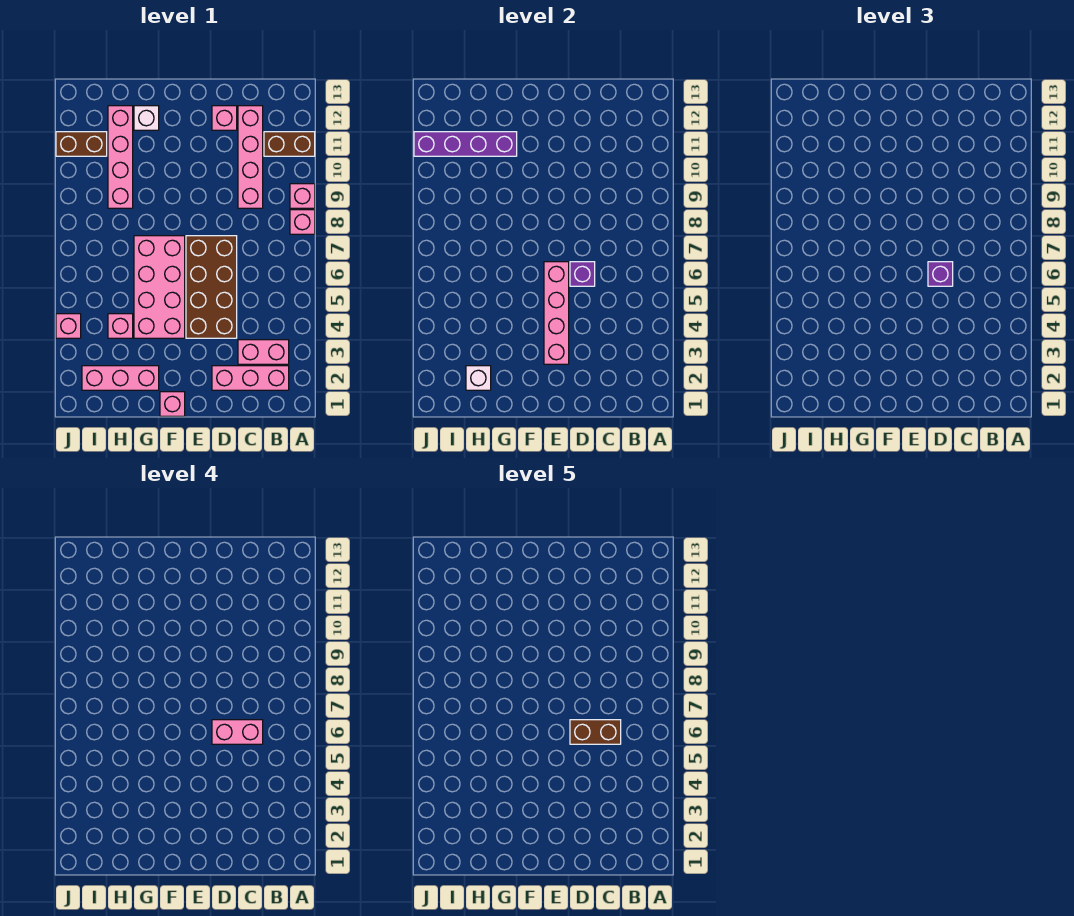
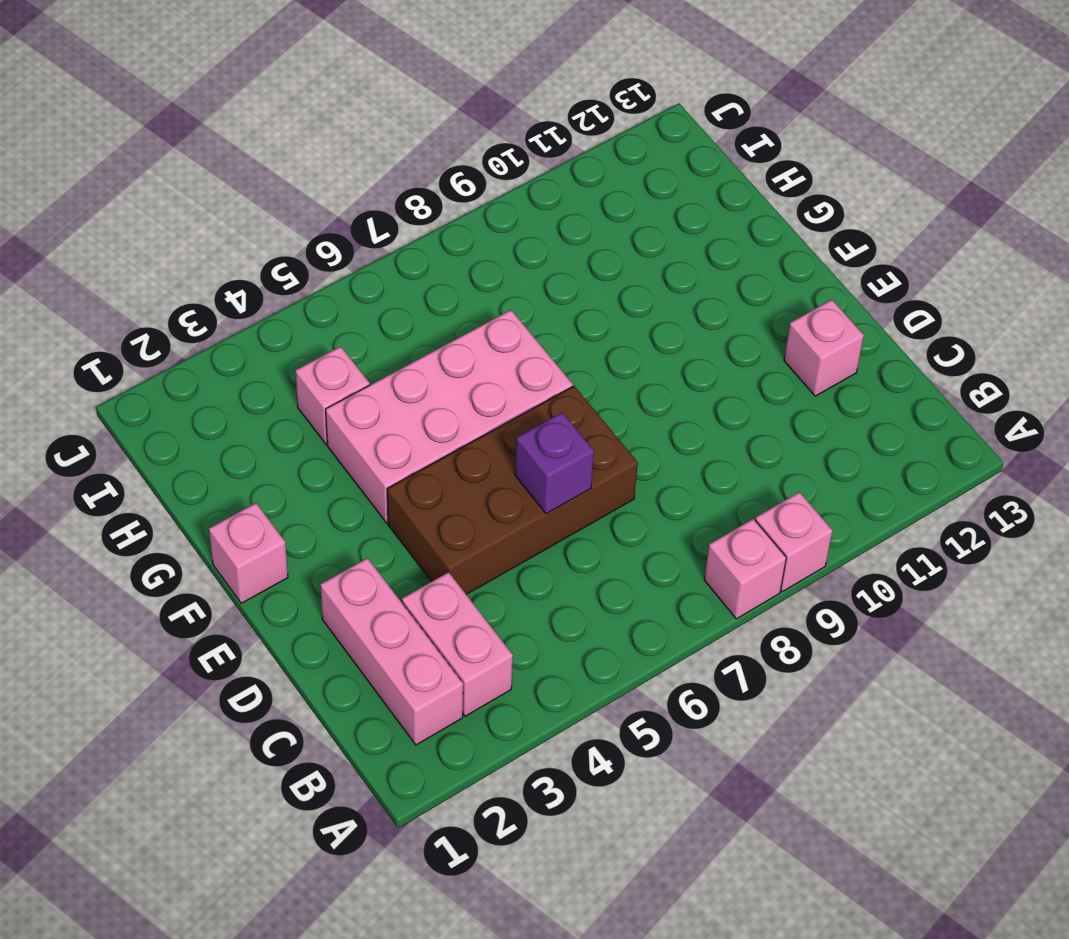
none -> brown brick A11:B11 level 1
none -> pink brick C9:C12 level 1
none -> pink brick G2:I2 level 1

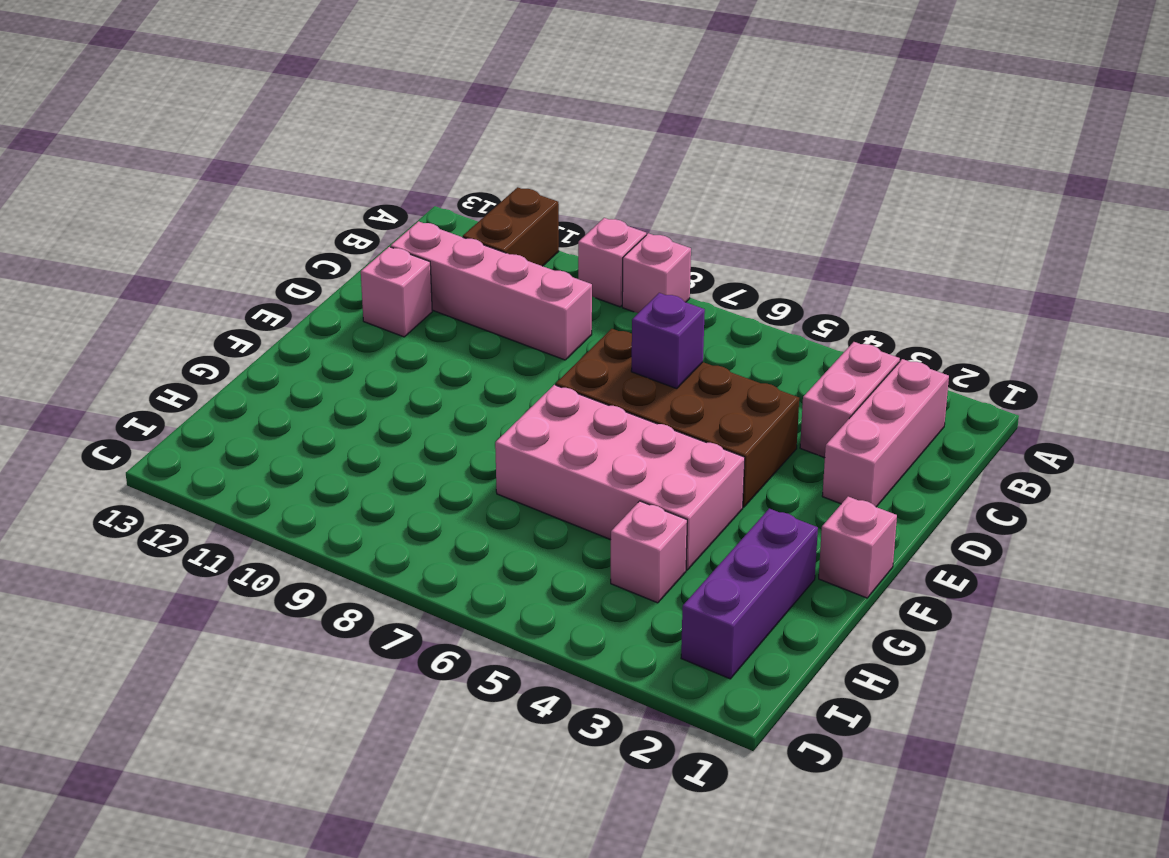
purple brick G2:I2 level 1 -> pink brick G2:I2 level 1
none -> white brick G12 level 1
none -> pink brick H9:H12 level 1
none -> brown brick I11:J11 level 1

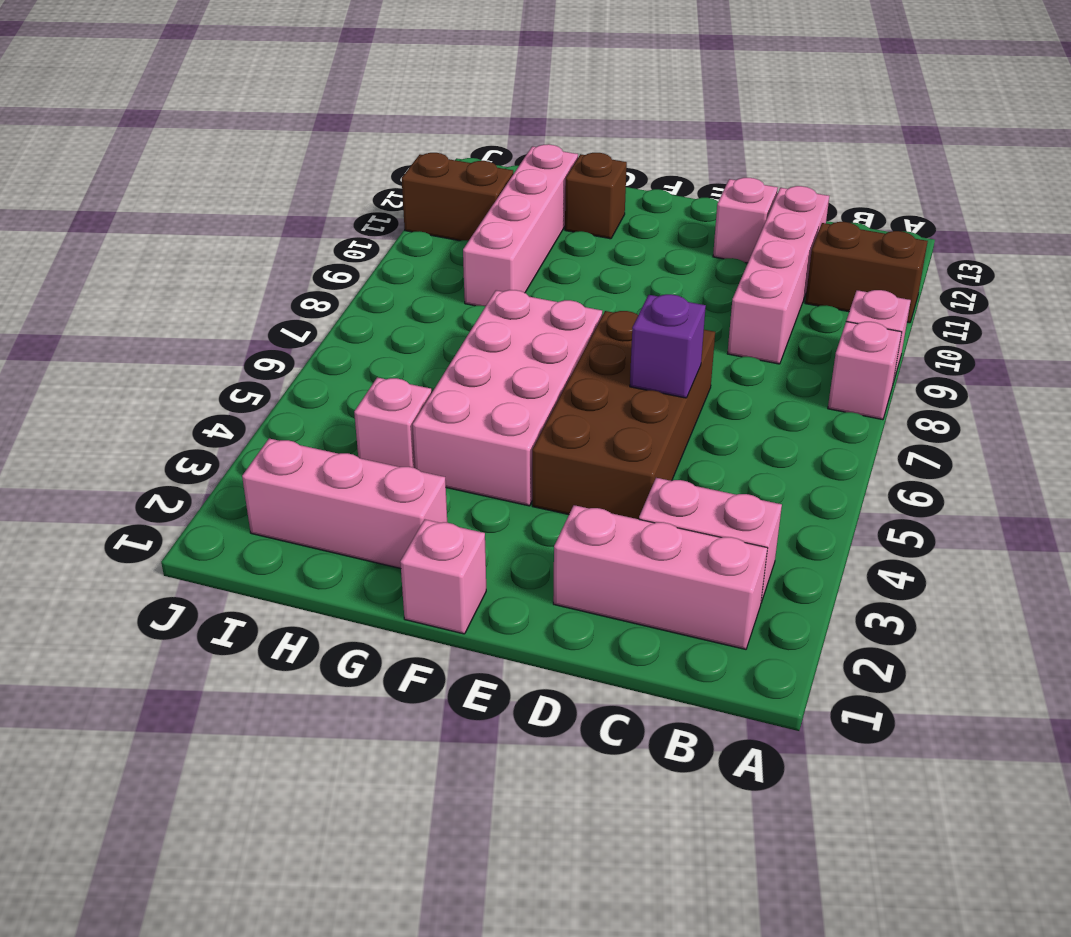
brown brick G12 level 1 -> white brick G12 level 1
none -> pink brick J4 level 1
none -> pink brick E3:E6 level 2
none -> purple brick G11:J11 level 2

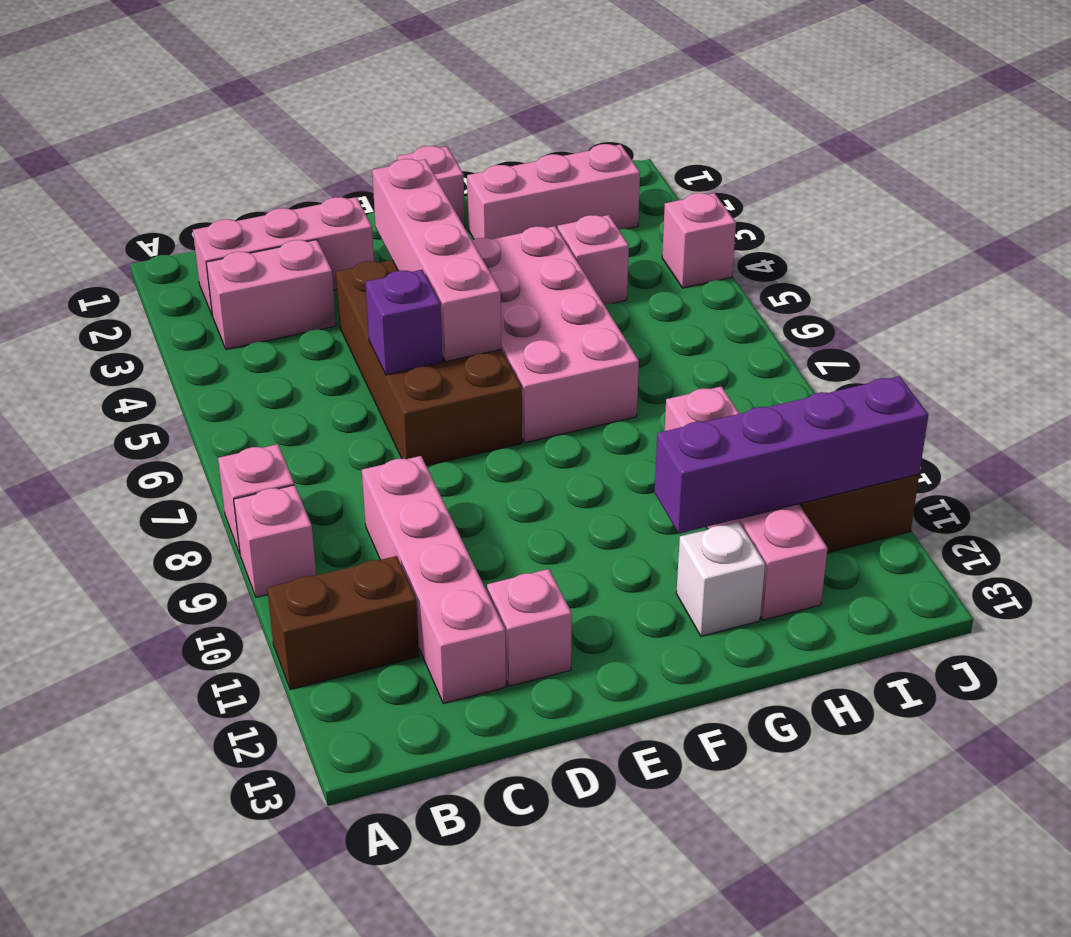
none -> white brick H2 level 2
none -> purple brick D6 level 3
none -> pink brick C6:D6 level 4

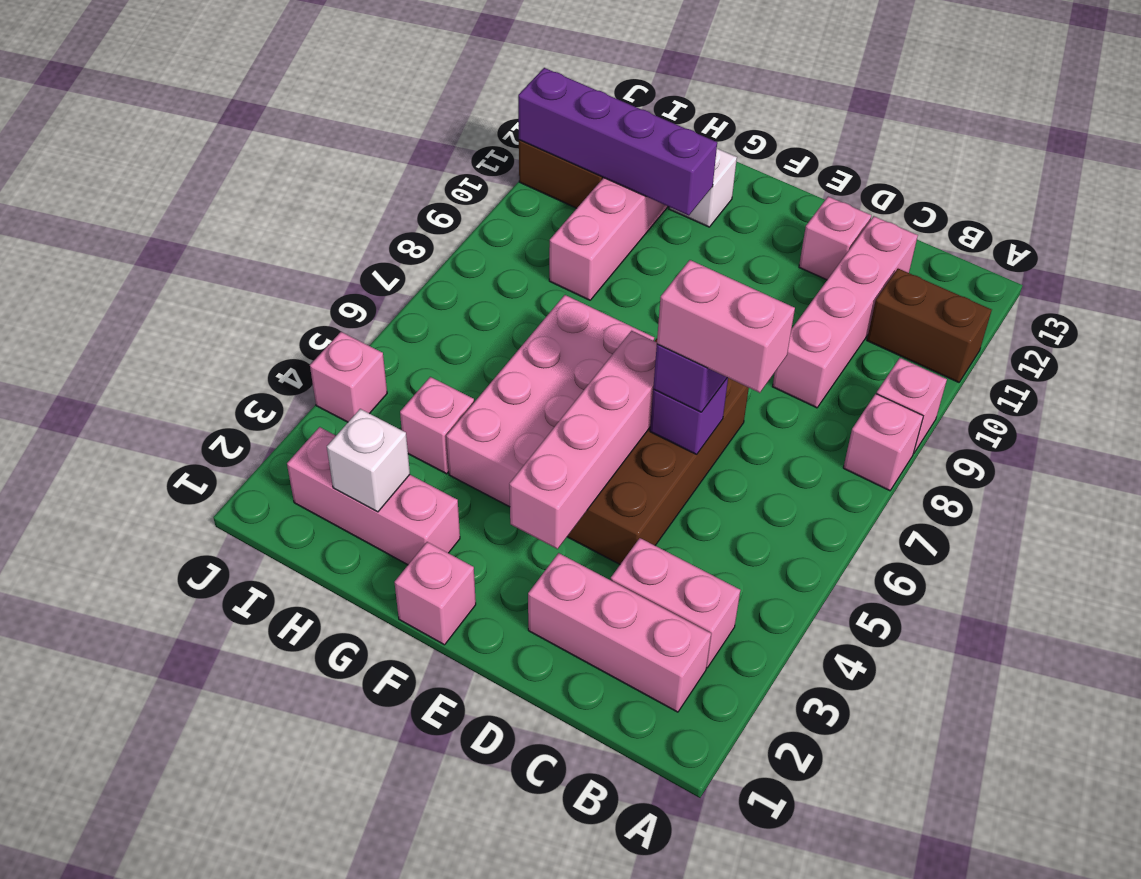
none -> brown brick C6:D6 level 5

